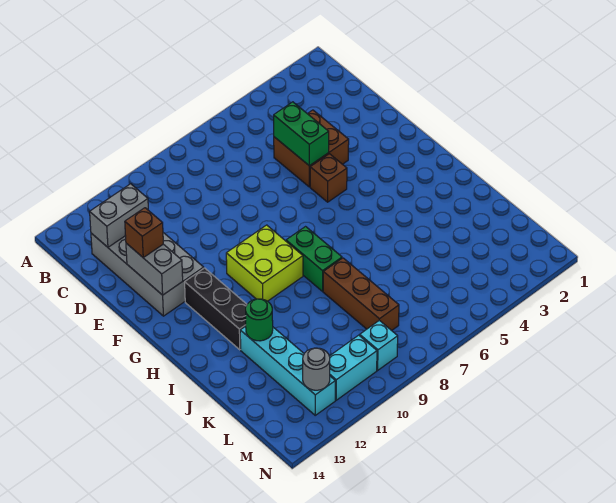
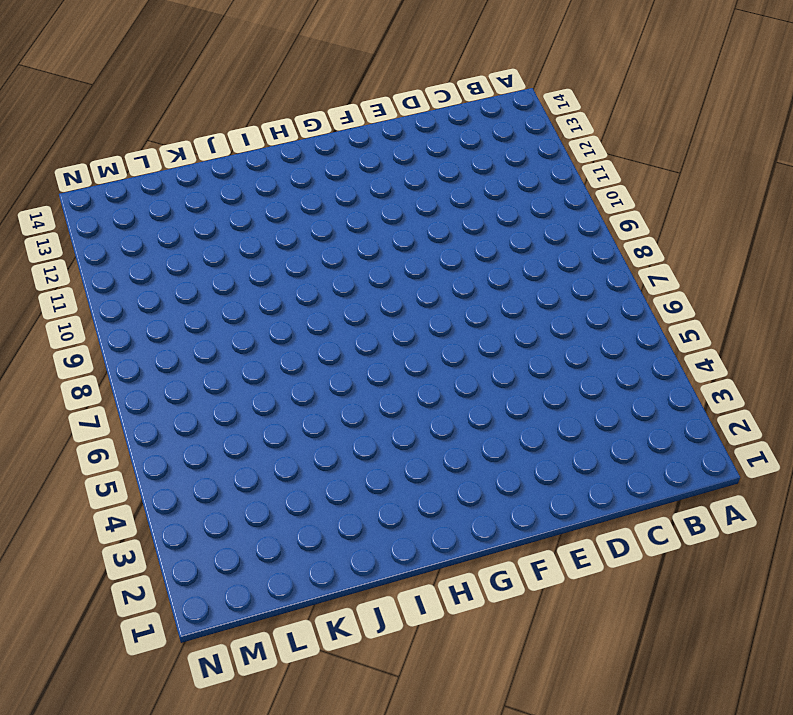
none -> grey brick C12:F13 level 1
none -> brown brick D4:E5 level 1
none -> brown brick F5 level 1

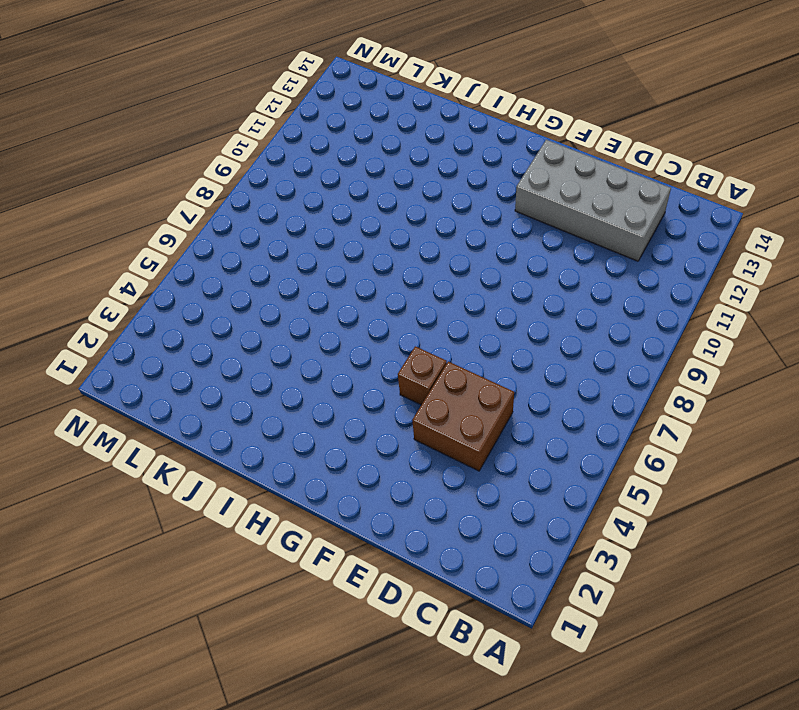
none -> lime brick G9:H10 level 1
none -> black brick G12:I12 level 1
none -> green brick H8:I8 level 1

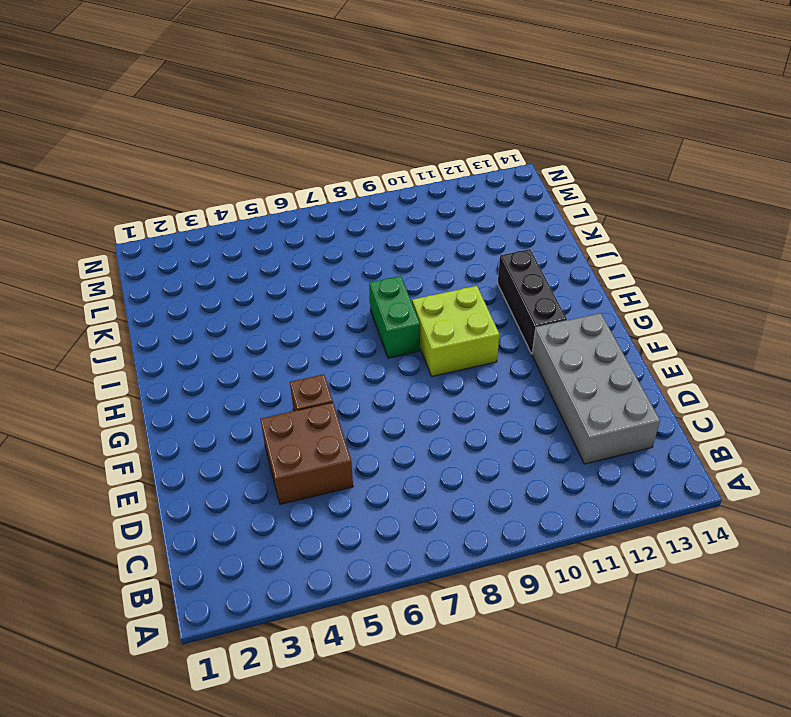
none -> brown brick J8:L8 level 1
none -> cyan brick J12:M12 level 1
none -> cyan brick M9 level 1

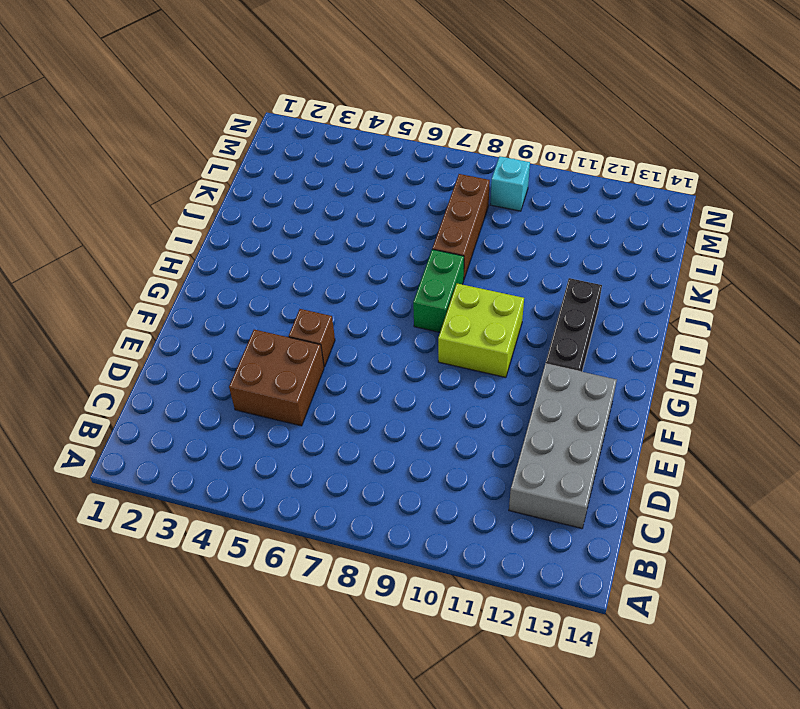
none -> cyan brick J12:M12 level 1
none -> cyan brick M10:M11 level 1
none -> grey brick C12:C13 level 2

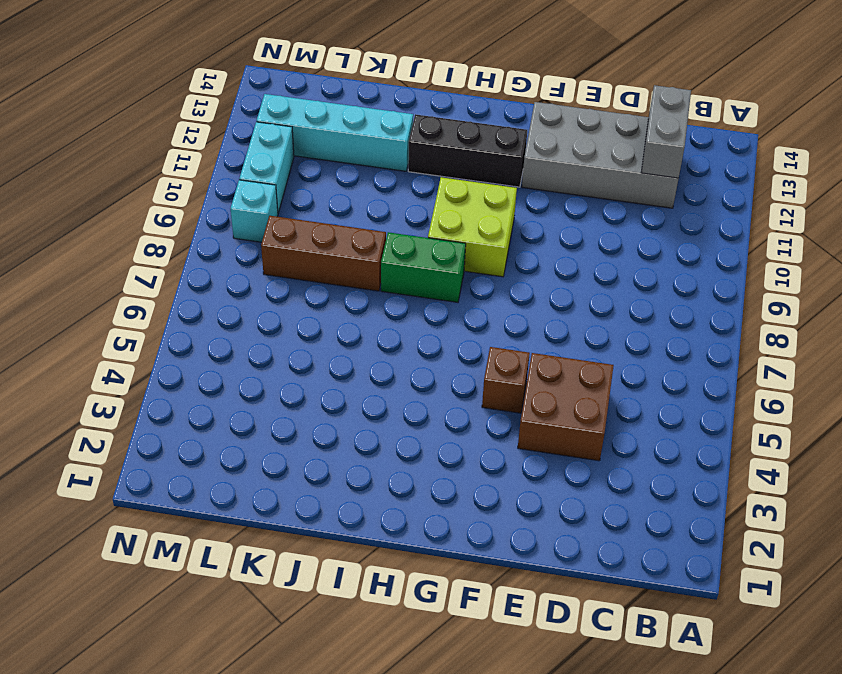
none -> green brick D5:E5 level 2
none -> grey brick E13:F13 level 2
none -> green round brick J12 level 2

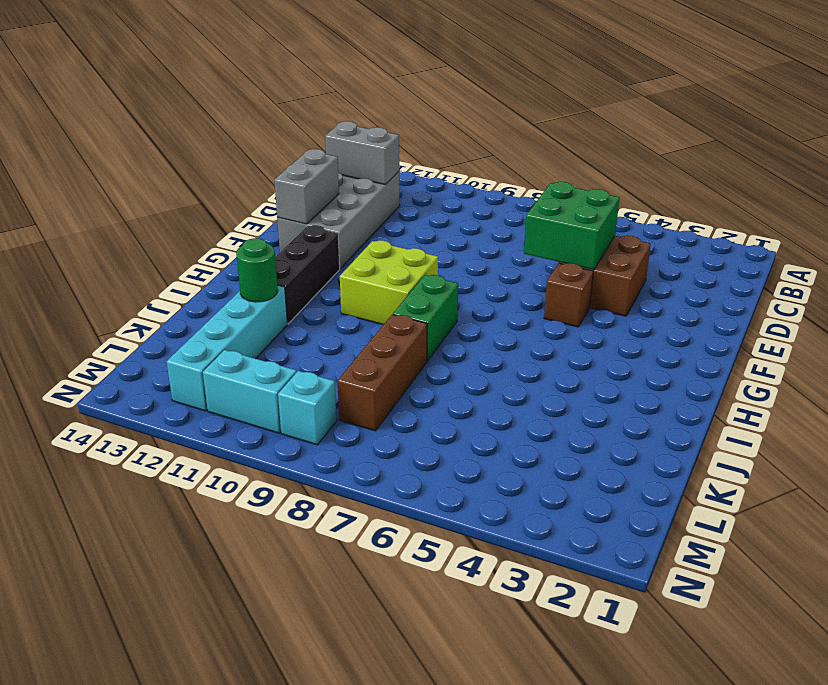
green brick D5:E6 level 2 -> green brick D5:E5 level 2
none -> grey round brick M12 level 2
none -> brown brick E13 level 3

